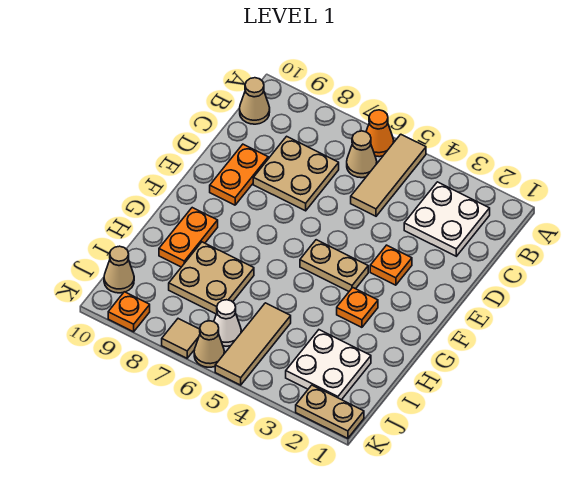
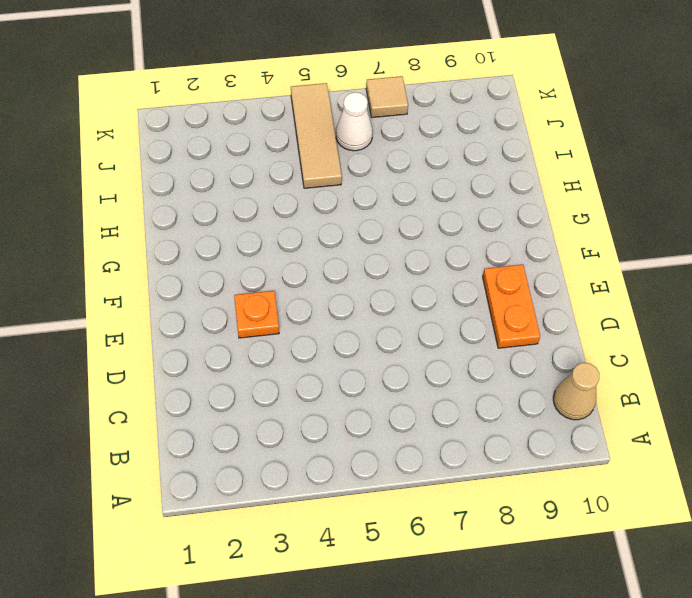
none -> tan tile A5:C5 level 1
none -> orange cone A6 level 1
none -> white plate B2:C3 level 1

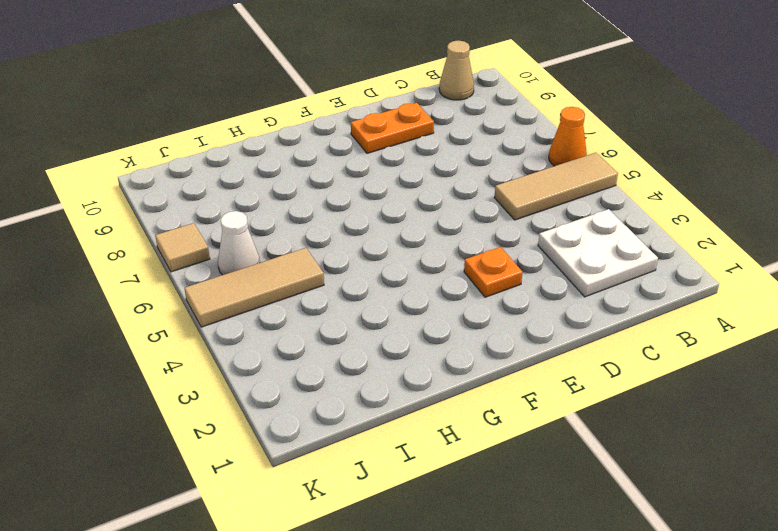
none -> tan cone B6 level 1
none -> tan plate C7:D8 level 1
none -> tan plate F4:F5 level 1

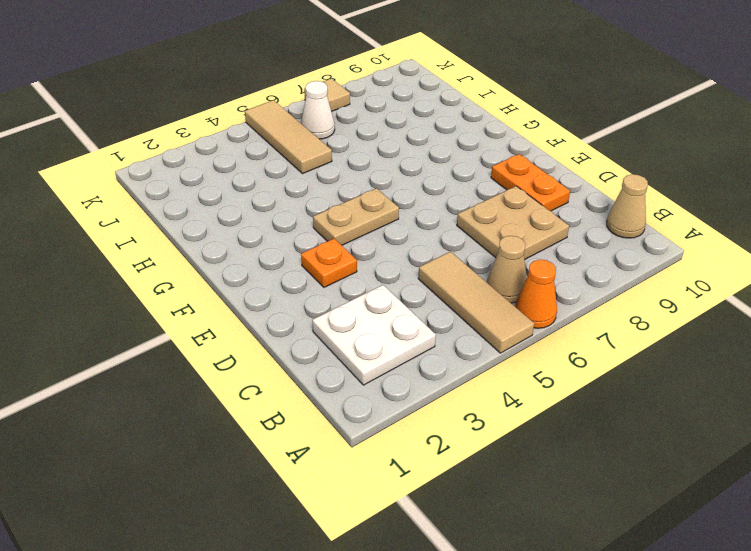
none -> orange plate G3 level 1
none -> orange plate G9:H9 level 1
none -> tan plate H7:I8 level 1

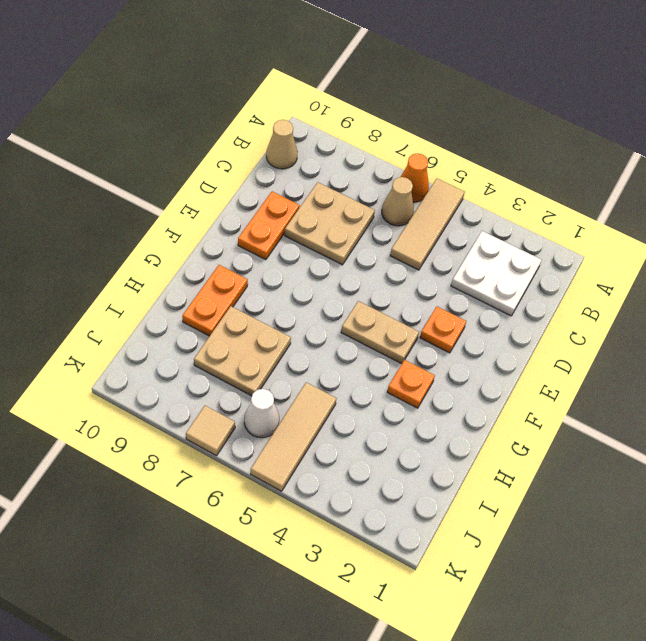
none -> white plate I2:J3 level 1
none -> tan cone J10 level 1
none -> tan plate K1:K2 level 1

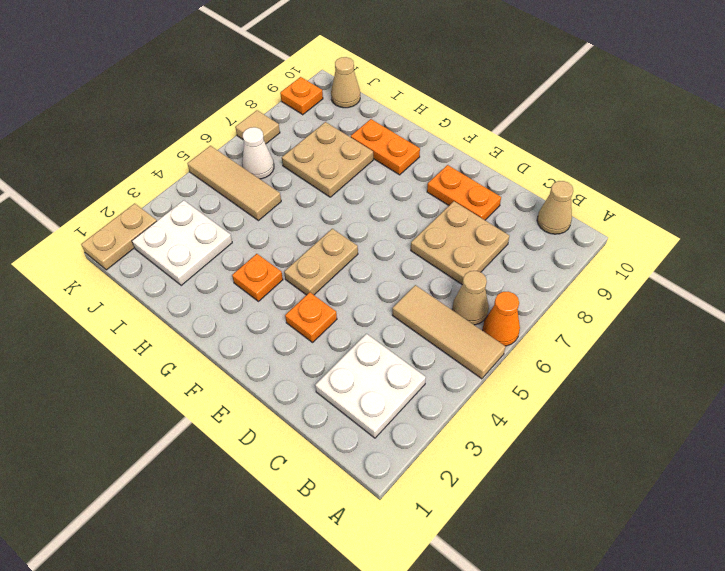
none -> tan cone K6 level 1

